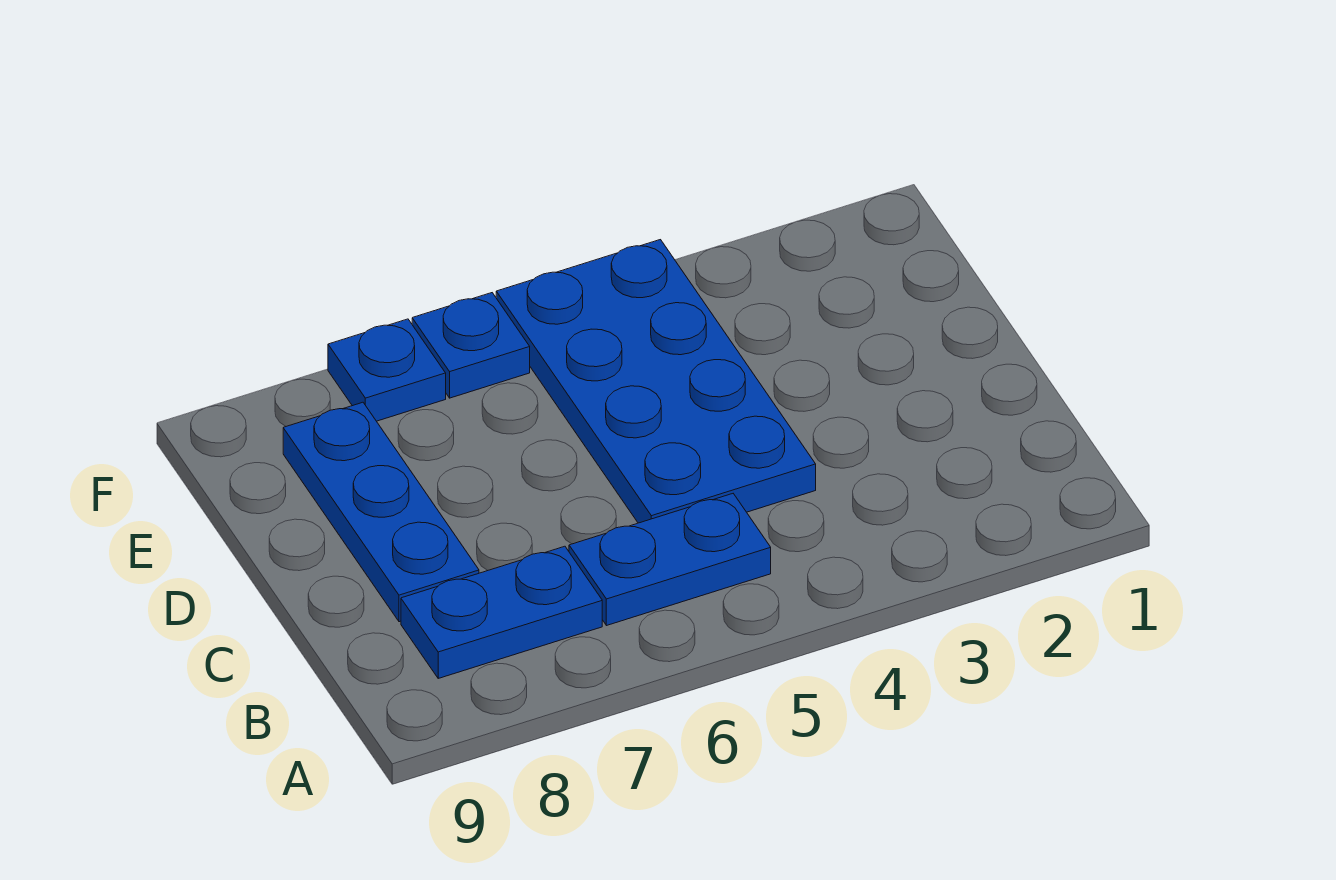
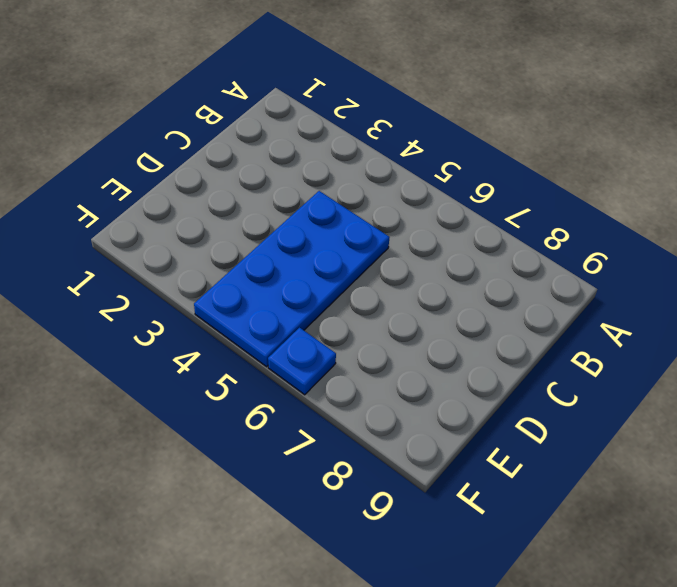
none -> blue plate B5:B6 level 1
none -> blue plate B7:B8 level 1

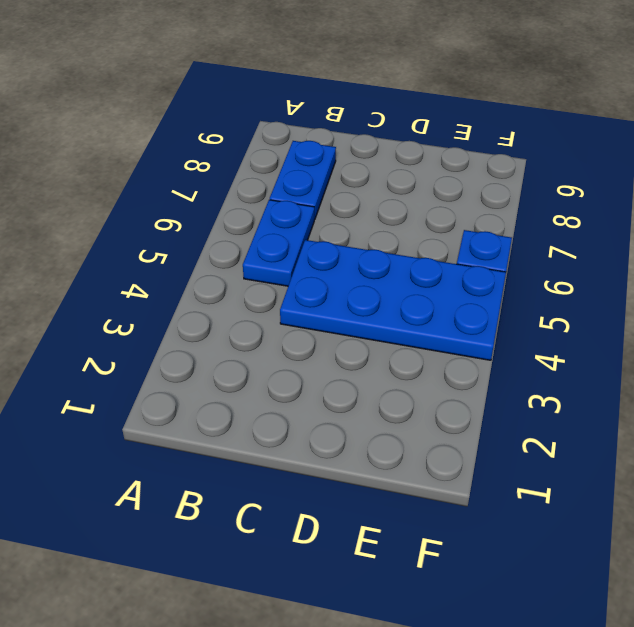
none -> blue plate C8:E8 level 1
none -> blue plate F7 level 1

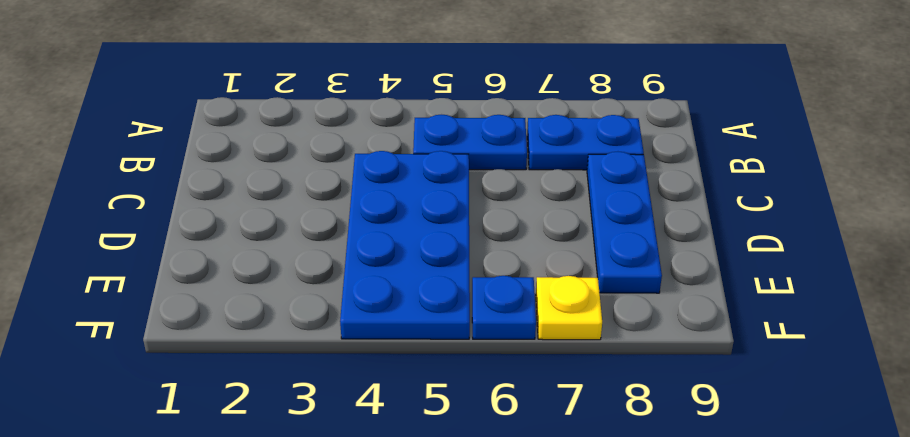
yellow plate F7 level 1 -> blue plate F7 level 1

